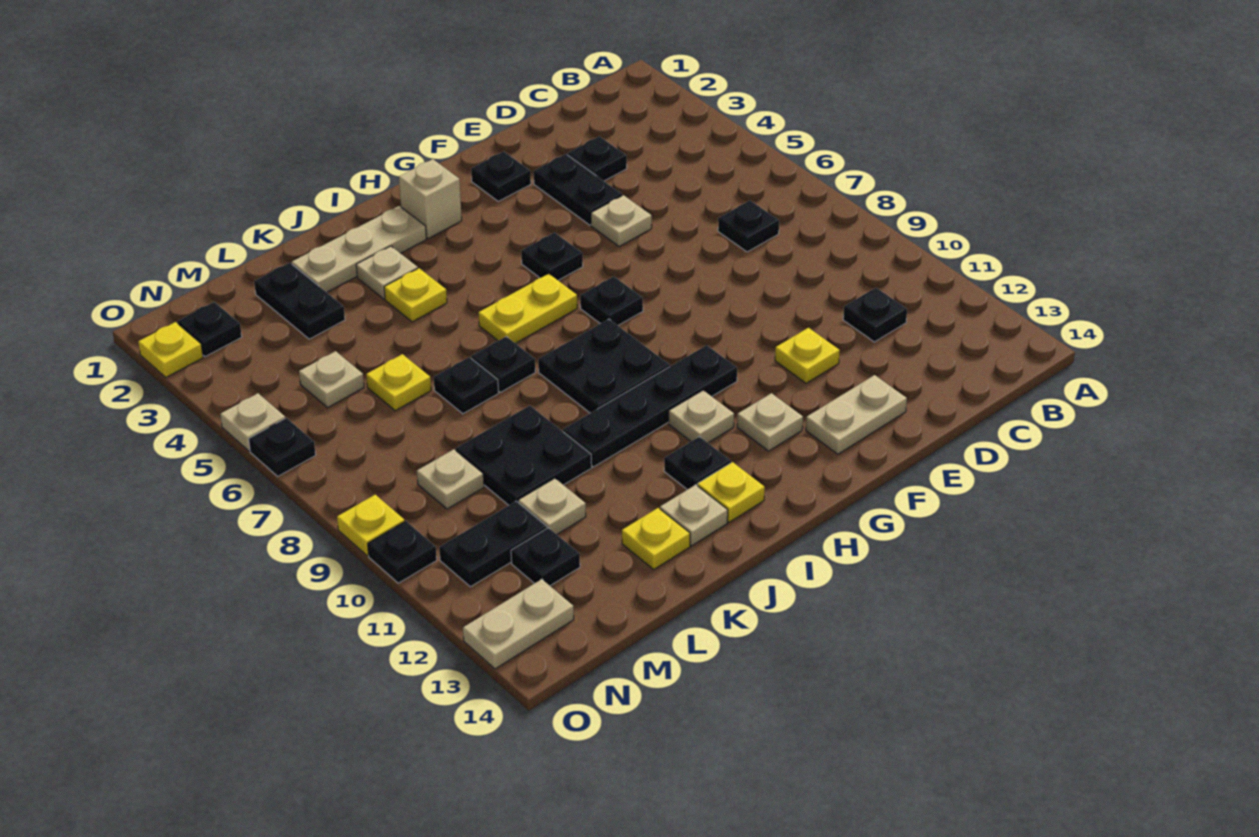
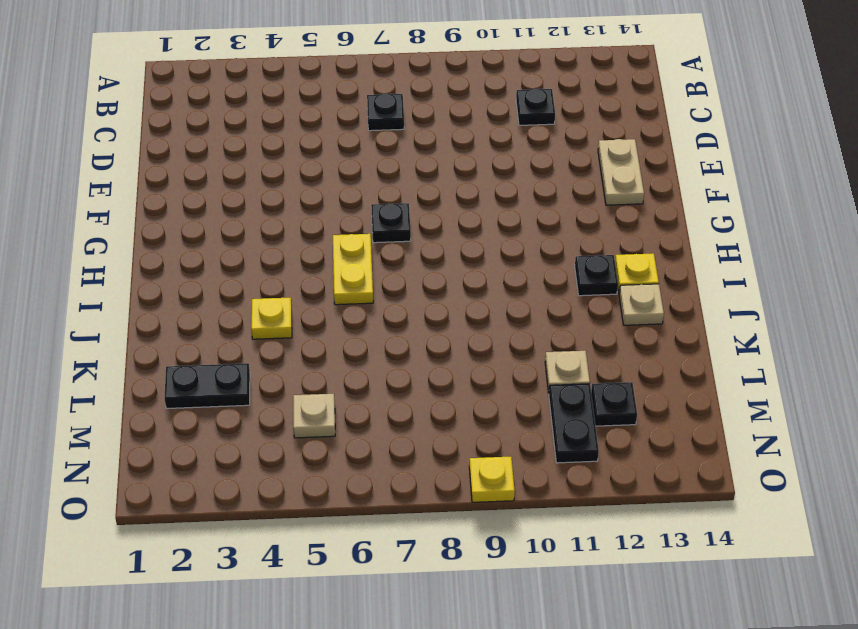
none -> black plate D3 level 1
none -> black plate E3:E4 level 1
none -> tan plate E5 level 1
none -> yellow plate E11 level 1

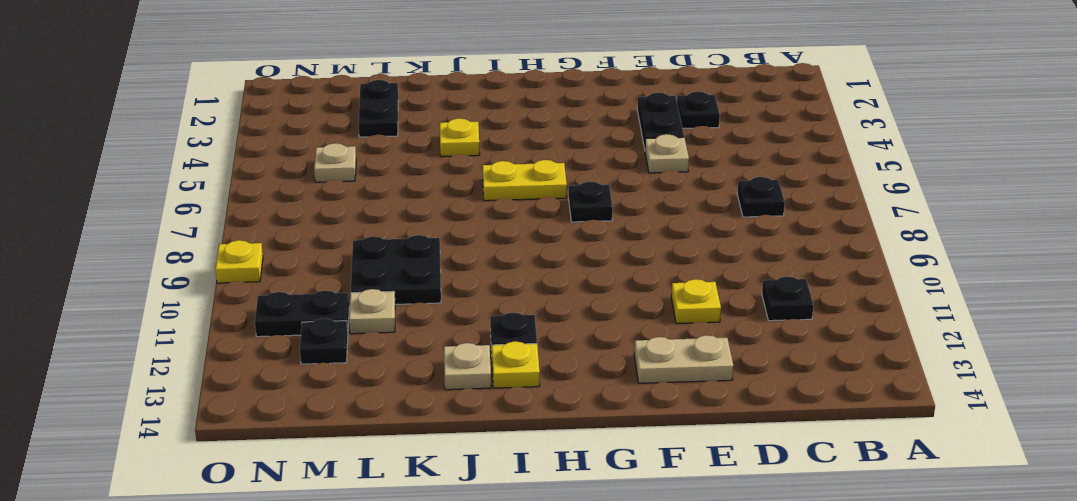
none -> black plate F2 level 1
none -> black plate G5 level 1
none -> black plate G10:J10 level 1
none -> tan plate G12 level 1

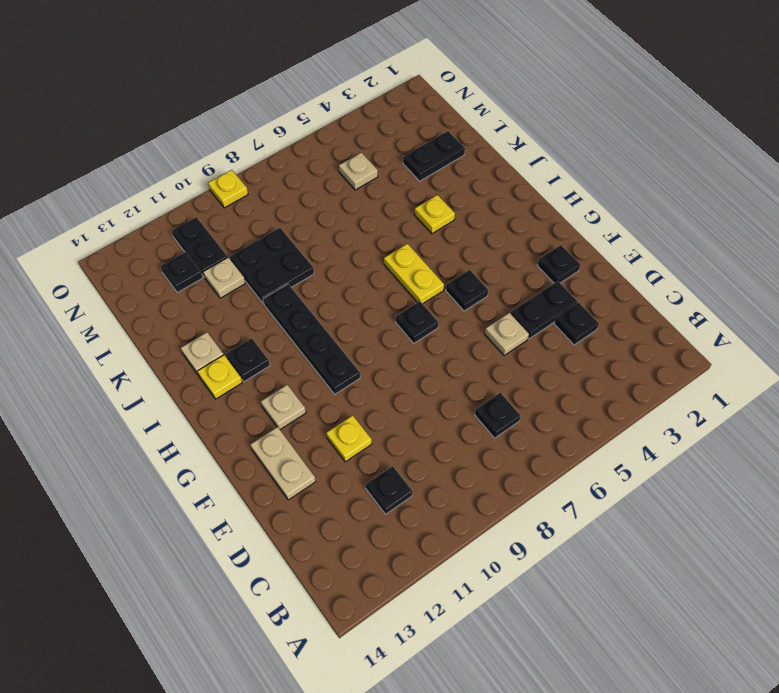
none -> tan brick H2 level 1
none -> black plate H8:I9 level 1
none -> tan plate H11 level 1
none -> tan plate I2:K2 level 1

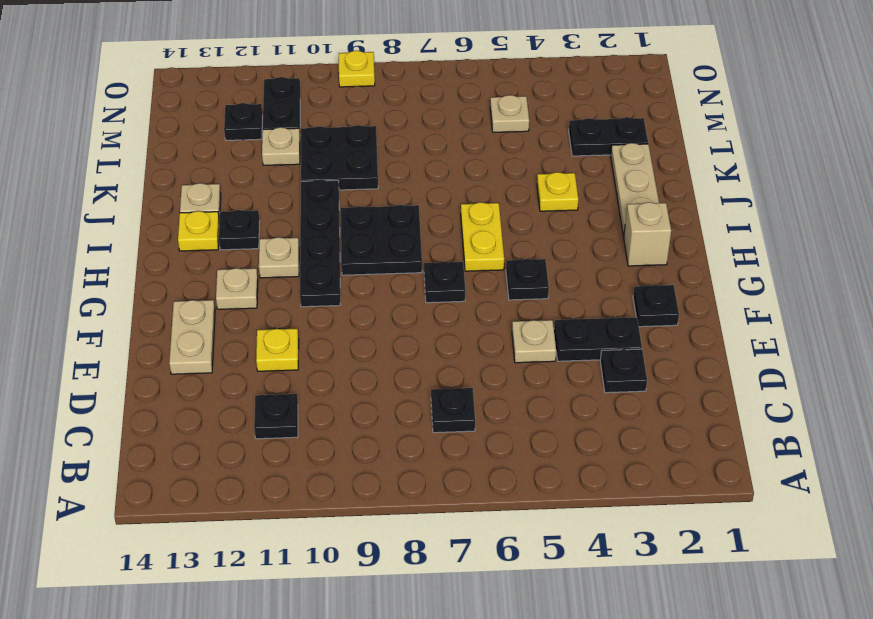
none -> tan plate J3 level 1
none -> black plate J7 level 1
none -> black plate K7 level 1
none -> yellow plate K13 level 1

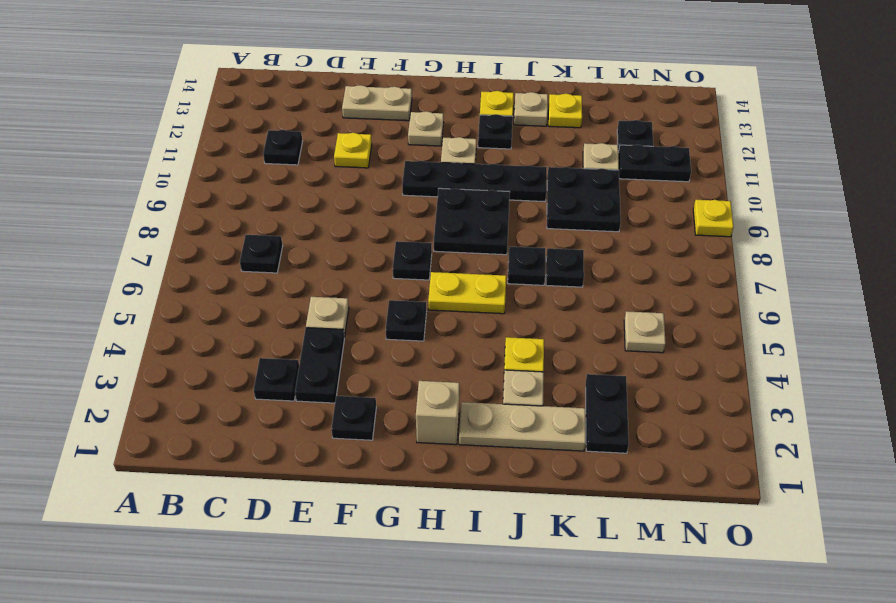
none -> yellow plate L6 level 1
none -> tan plate M9 level 1
none -> black plate N2 level 1
none -> tan plate N13:O13 level 1

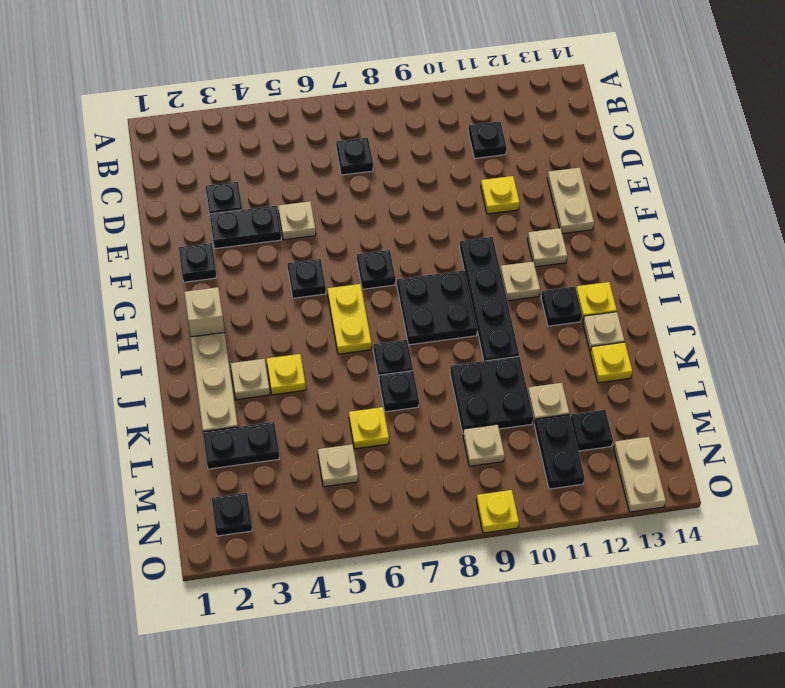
none -> yellow plate O2 level 1
none -> tan plate O5 level 1
none -> black plate O6 level 1
none -> black plate O10 level 1

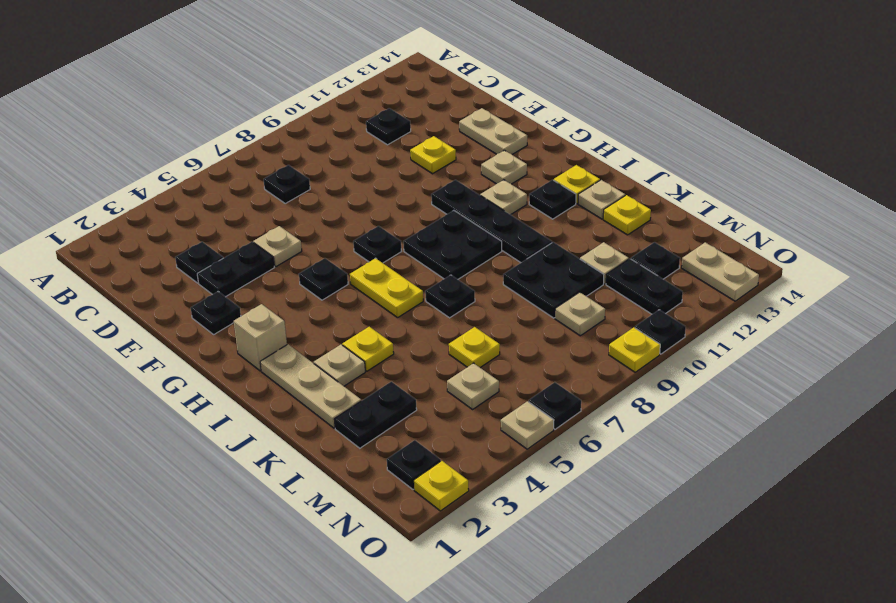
none -> black plate K7 level 1

